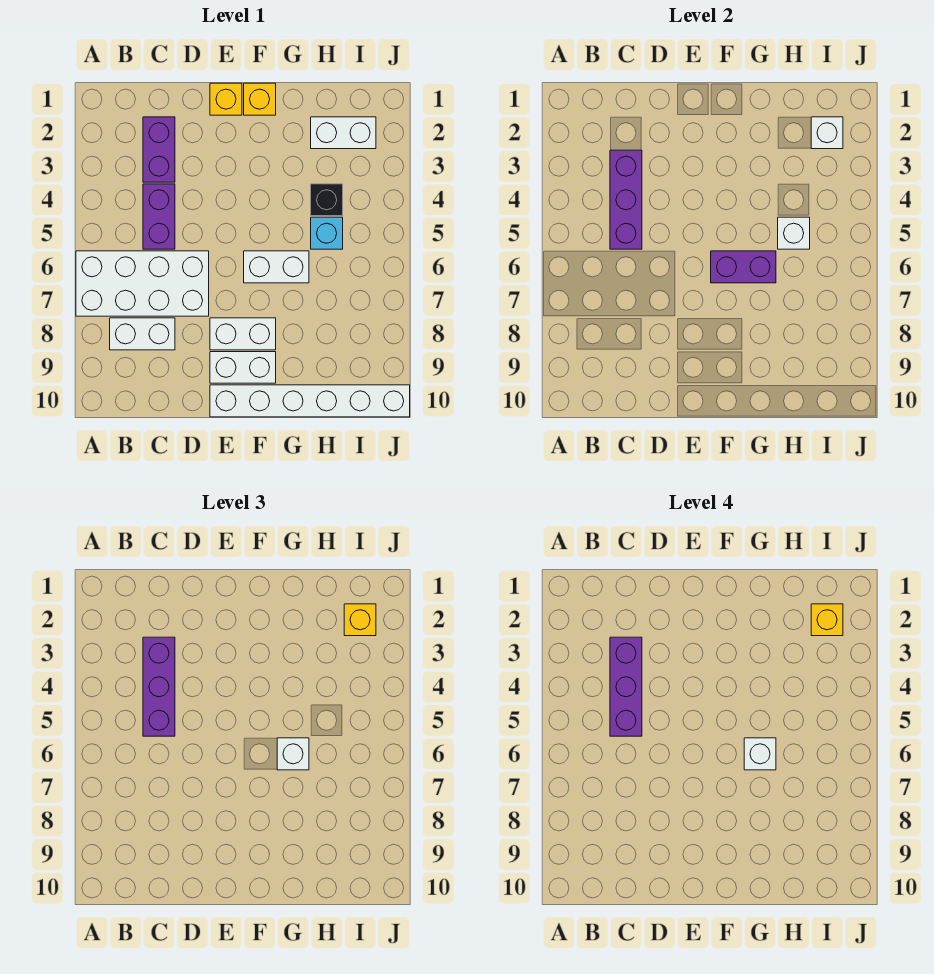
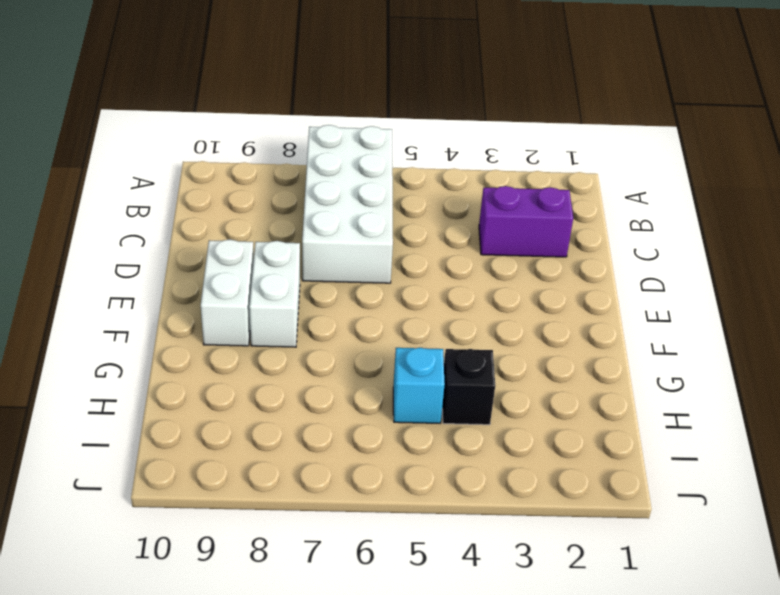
none -> white brick B8:C8 level 1
none -> purple brick C4:C5 level 1
none -> yellow brick E1 level 1

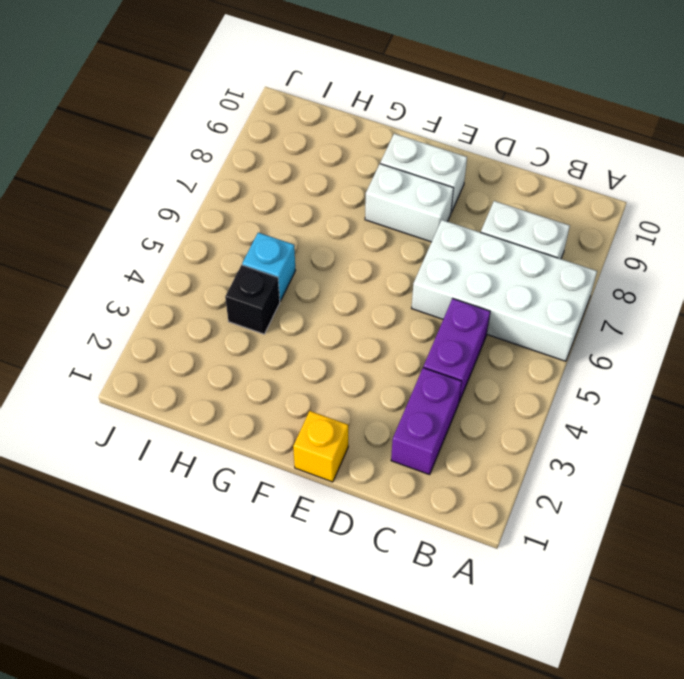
none -> white brick E10:J10 level 1
none -> yellow brick F1 level 1
none -> white brick F6:G6 level 1

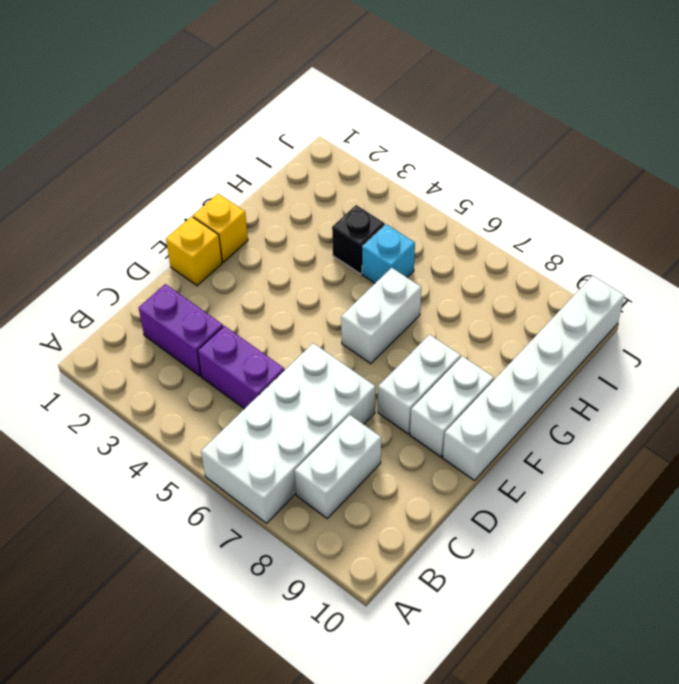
none -> white brick H2:I2 level 1
none -> purple brick C3:C5 level 2
none -> purple brick F6:G6 level 2

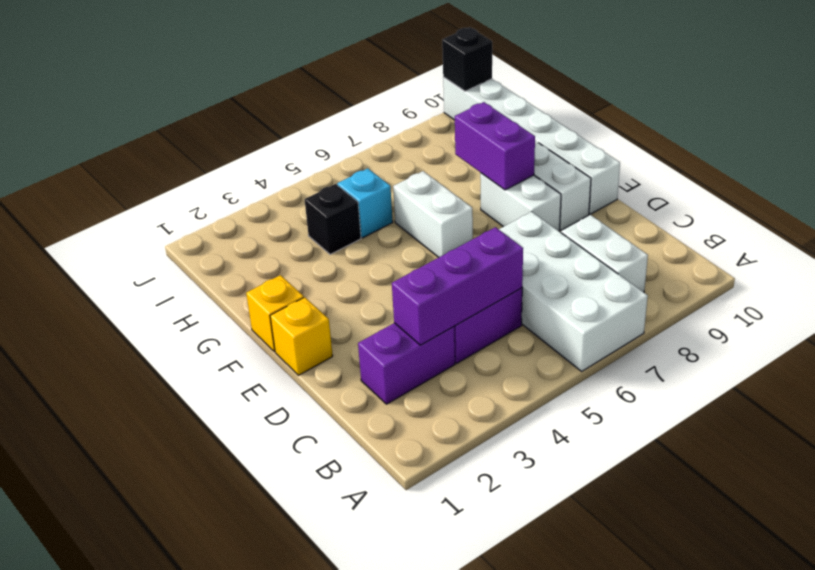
purple brick F8:G8 level 2 -> purple brick F6:G6 level 2
black brick J10 level 2 -> none
none -> white brick H2:I2 level 1
none -> white brick H5 level 2
none -> white brick I2 level 2

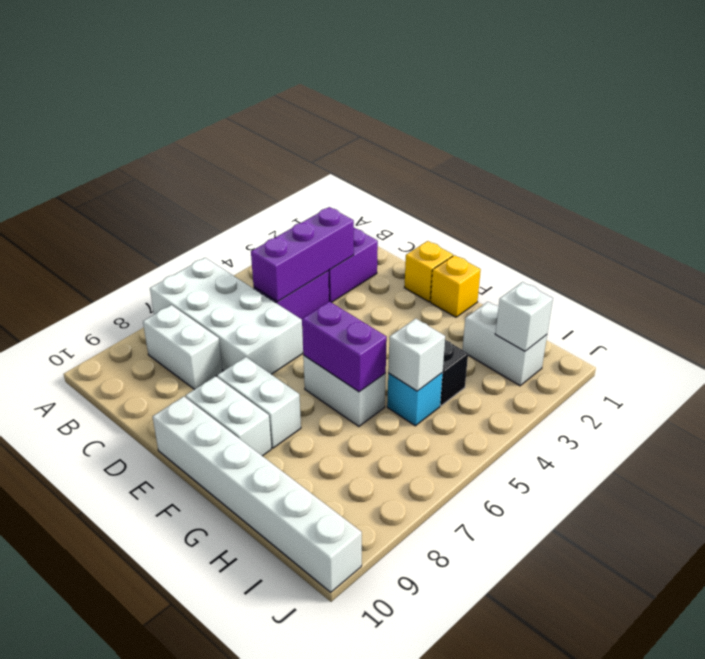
none -> purple brick C3:C5 level 3
none -> white brick G6 level 3
none -> yellow brick I2 level 3

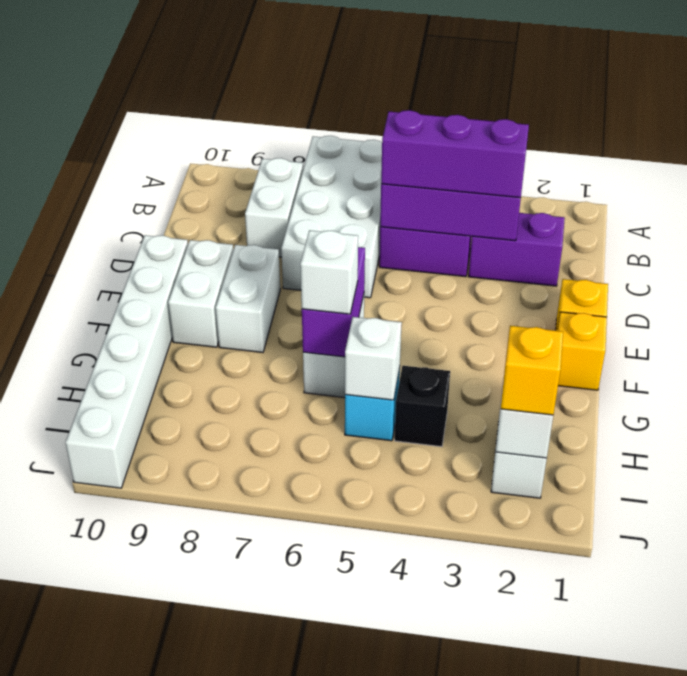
none -> purple brick C3:C5 level 4
none -> white brick G6 level 4
none -> yellow brick I2 level 4

